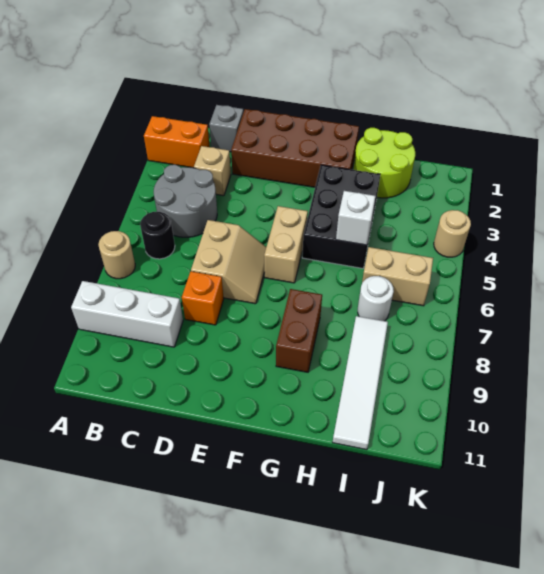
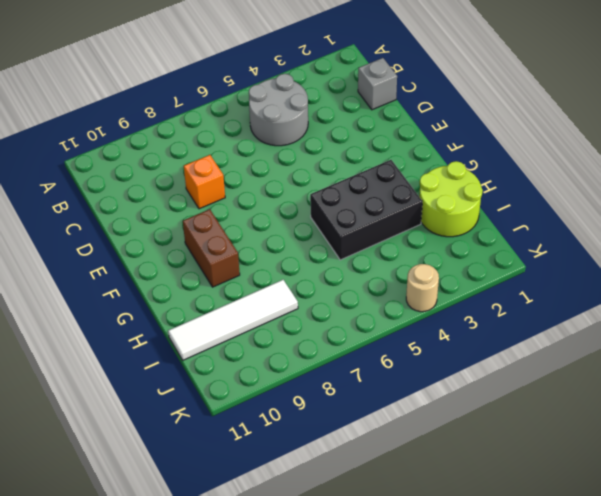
brown brick F9:G9 level 1 -> brown brick G8:G9 level 1
none -> orange brick A2:B2 level 1
none -> tan round brick A7 level 1
none -> white brick A9:C9 level 1

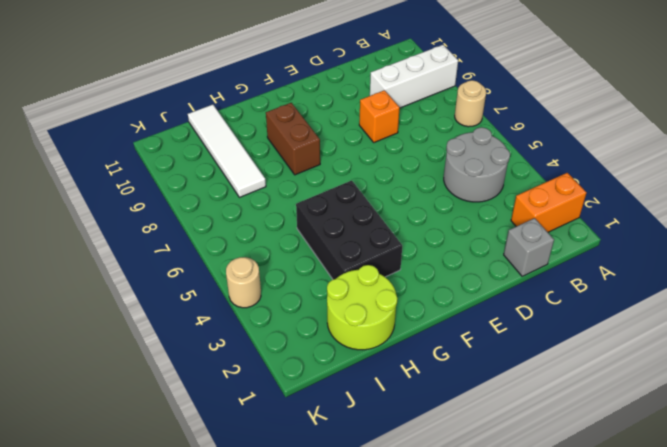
none -> black round brick B6 level 1
none -> tan brick C3 level 1
none -> brown brick D1:G2 level 1

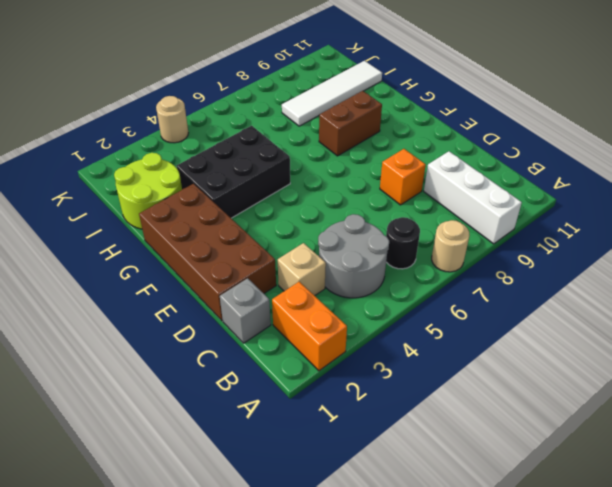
none -> tan slope D6:E7 level 1 top D
none -> tan brick F5:F6 level 1
none -> tan brick I6:J6 level 1

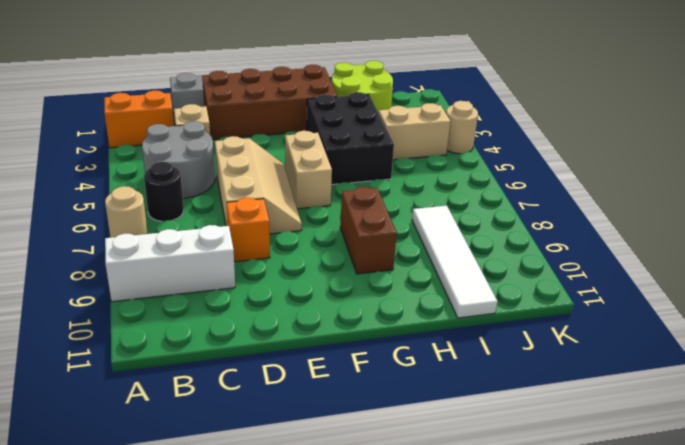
tan slope D5:E7 level 1 top D -> tan slope D6:E7 level 1 top D
tan brick I4:J4 level 1 -> tan brick I6:J6 level 1
none -> white round brick I7 level 1
none -> white brick H5 level 2

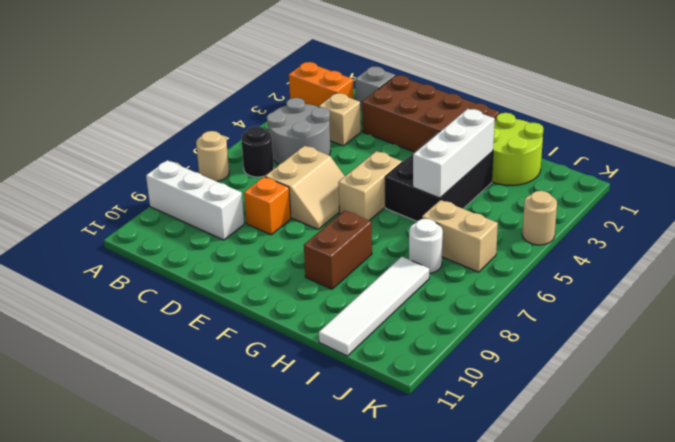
white brick H3:H5 level 2 -> white brick H5 level 2

